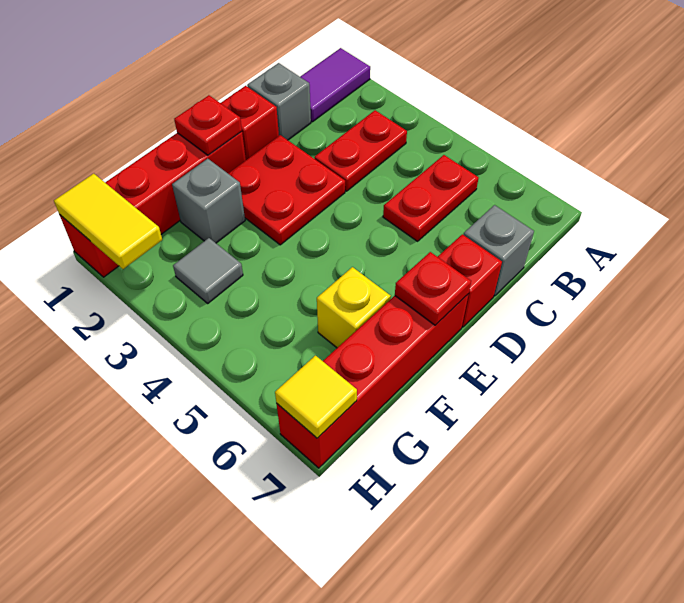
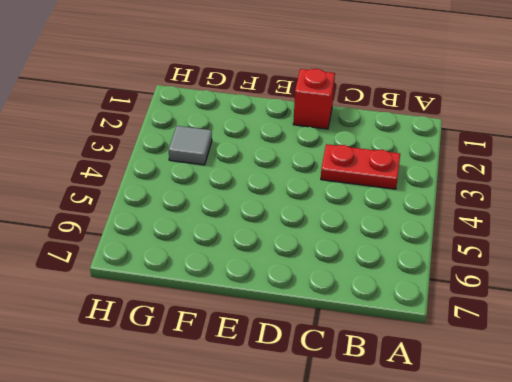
none -> purple tile A1:B1 level 1
none -> red plate B5:C5 level 1
none -> grey brick C1 level 1

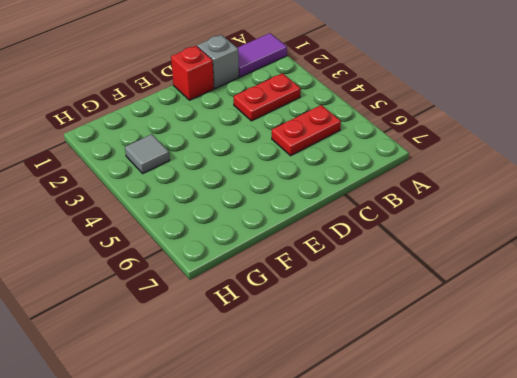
none -> grey brick C7 level 1
none -> red plate D2:E3 level 1
none -> red brick D7 level 1

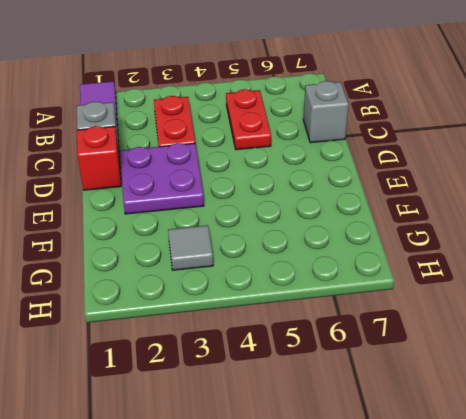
purple plate D2:E3 level 1 -> red plate D2:E3 level 1
none -> red brick D7 level 1
none -> red brick E1:H1 level 1
none -> red brick E7:H7 level 1

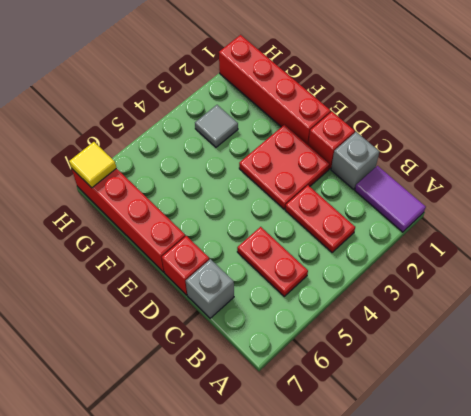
none -> grey brick F2 level 1
none -> yellow brick F6 level 1
none -> red plate E1 level 2

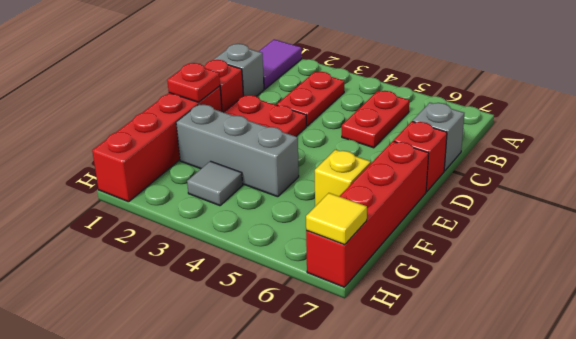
grey brick F2:F4 level 1 -> grey brick F2 level 1
none -> red plate E7 level 2
none -> yellow tile H1:H2 level 2

